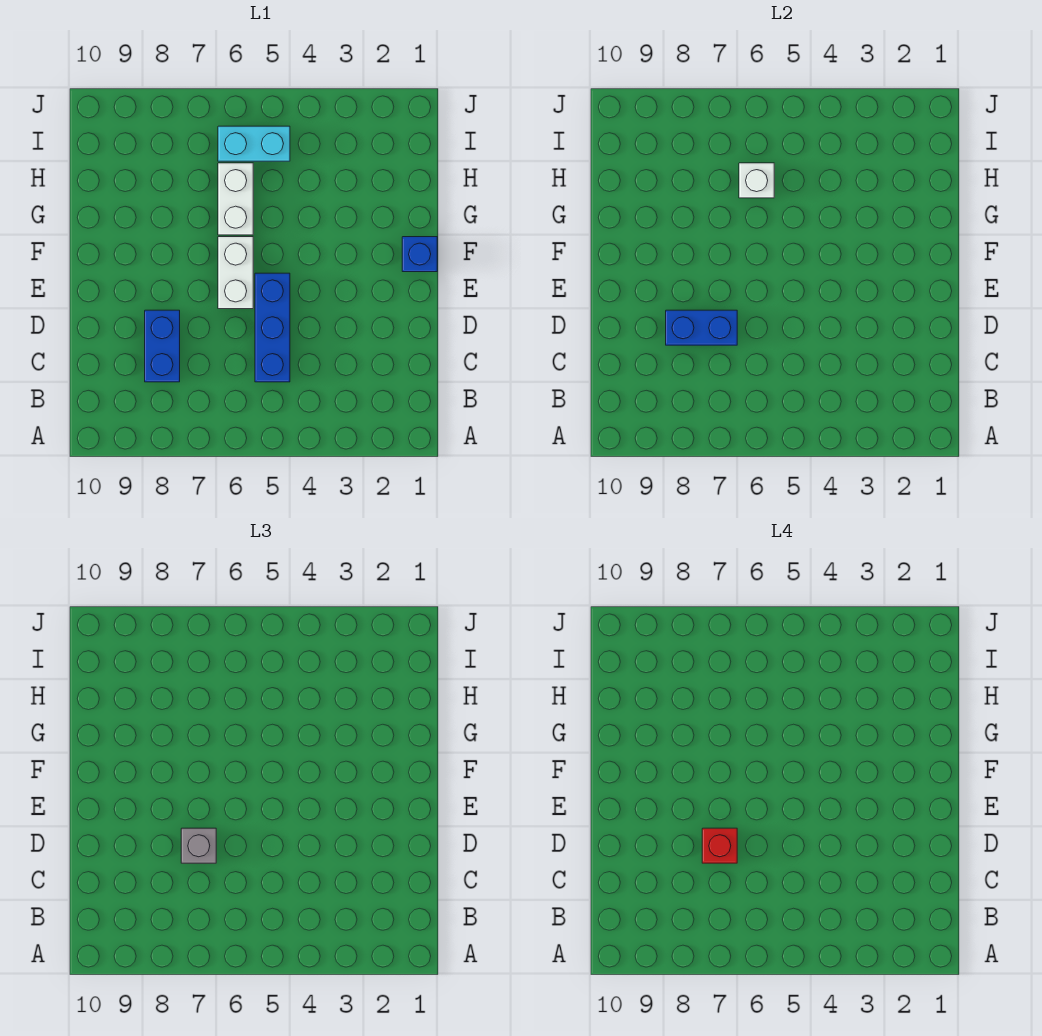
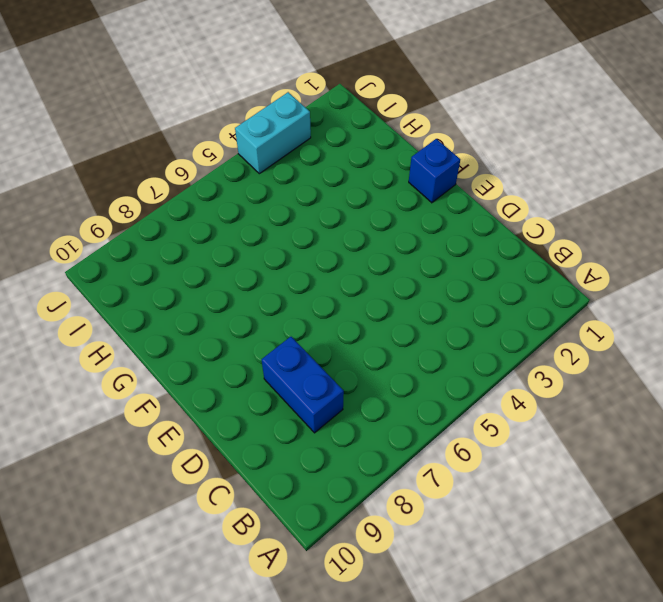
cyan brick J3:J4 level 1 -> cyan brick I5:I6 level 1
none -> blue brick C5:E5 level 1
none -> white brick E6:F6 level 1

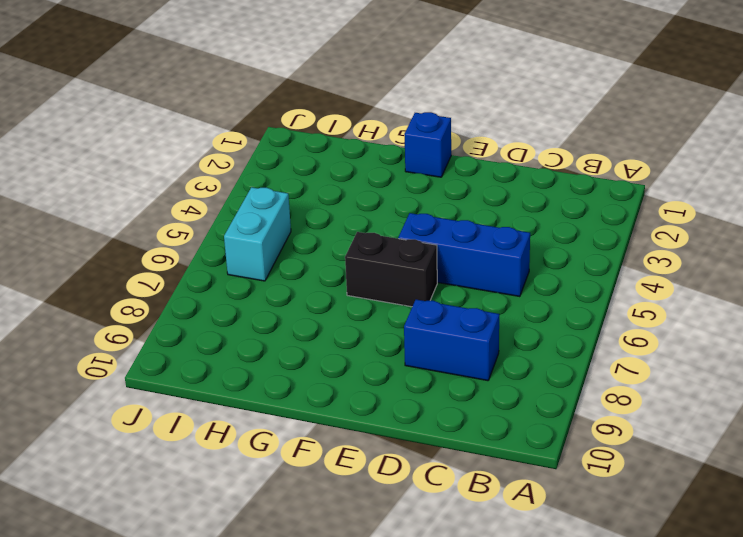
black brick E6:F6 level 1 -> white brick E6:F6 level 1
none -> white brick G6:H6 level 1
none -> blue brick D7:D8 level 2

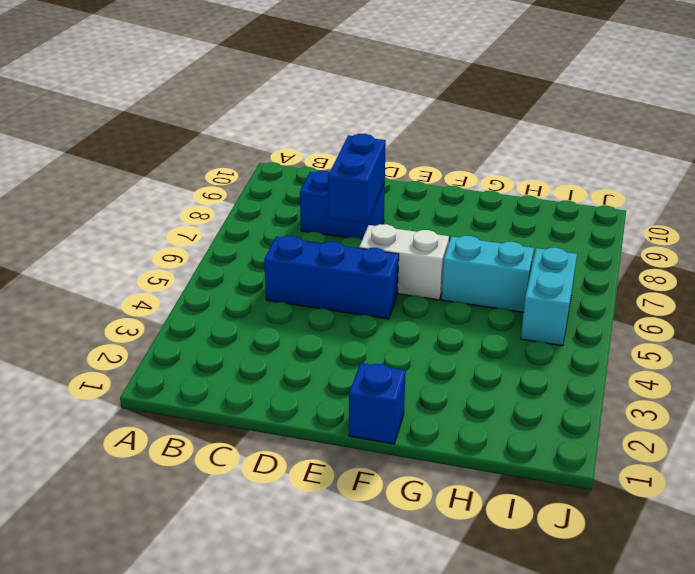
cyan brick G6:H6 level 1 -> white brick G6:H6 level 1
none -> white brick H6 level 2
none -> grey brick D7 level 3

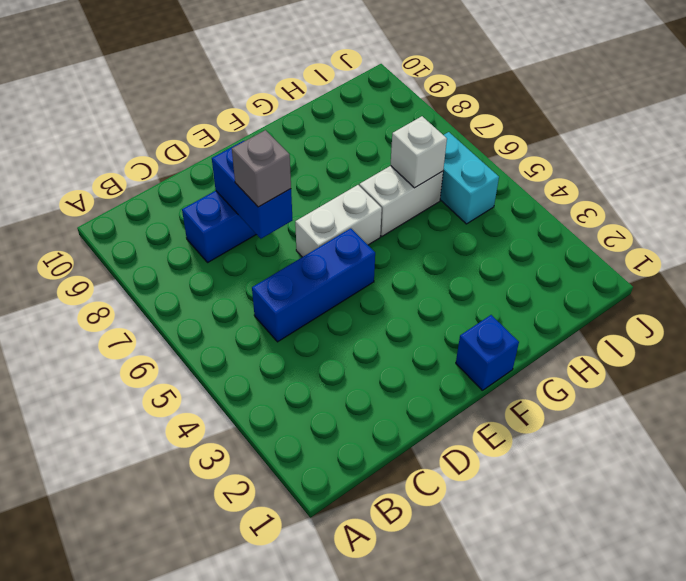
none -> red brick D7 level 4

